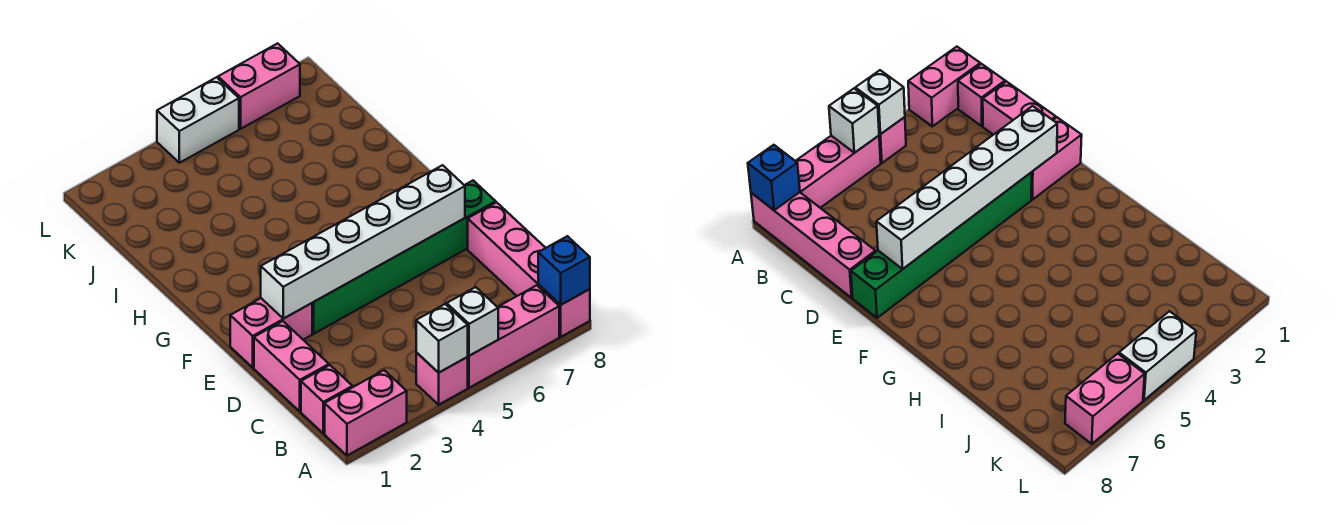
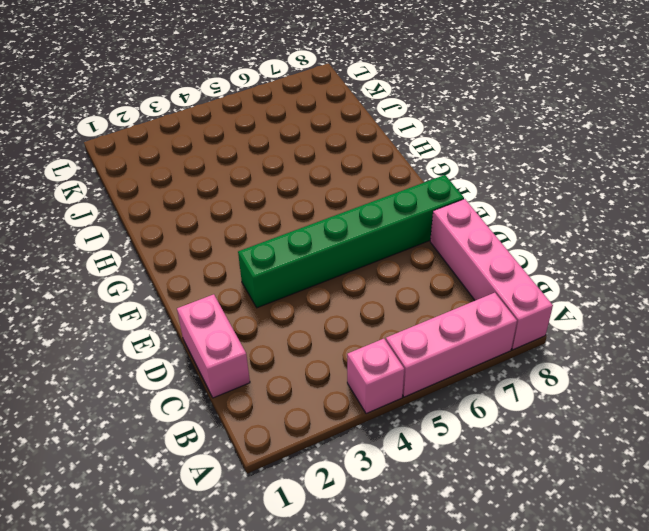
none -> pink brick A1:A2 level 1
none -> pink brick B1 level 1
none -> pink brick E1:E2 level 1

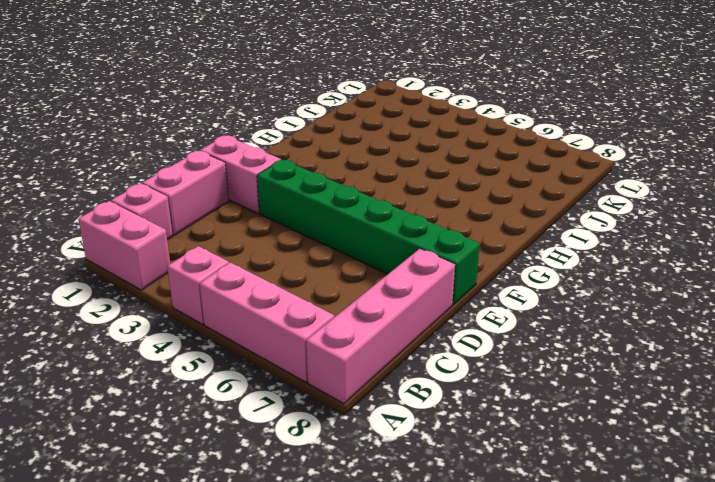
none -> white brick L4:L5 level 1
none -> pink brick L6:L7 level 1
none -> white brick A4 level 2

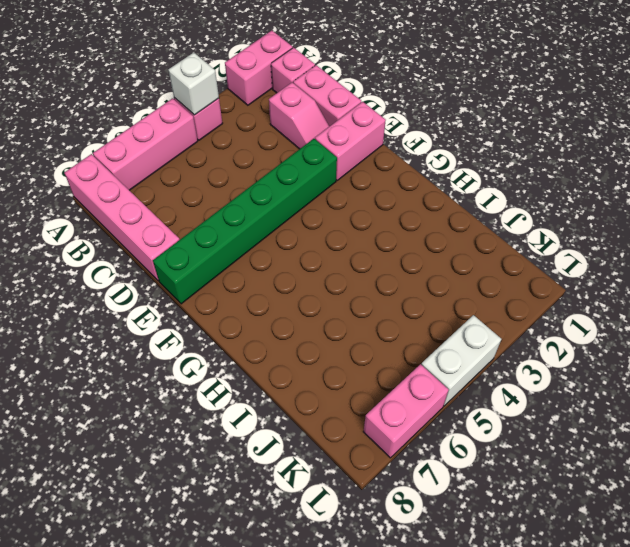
pink slope C2:D2 level 1 top C -> none
none -> white brick A5 level 2
none -> blue brick A8 level 2
none -> white brick E2:E7 level 2

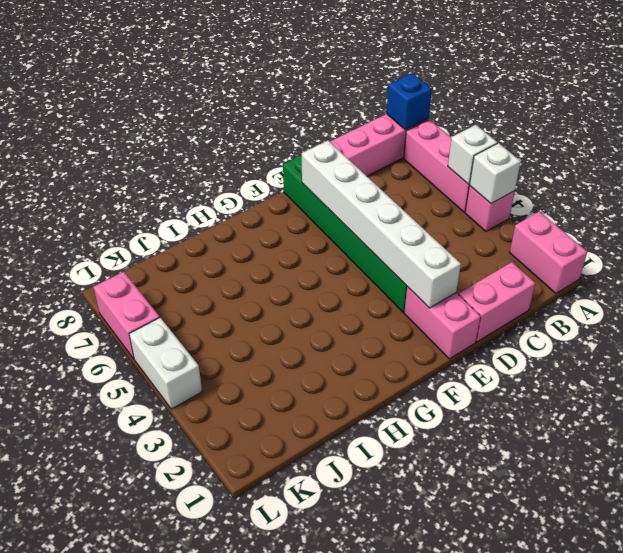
none -> pink brick B1 level 1

